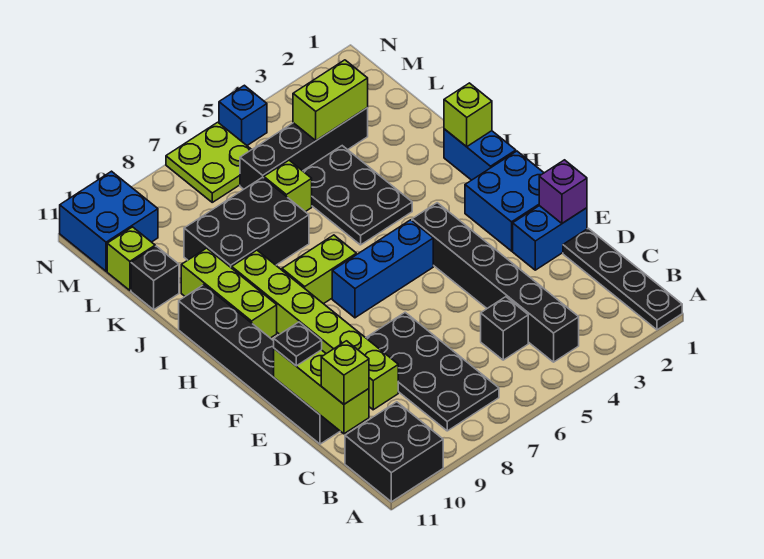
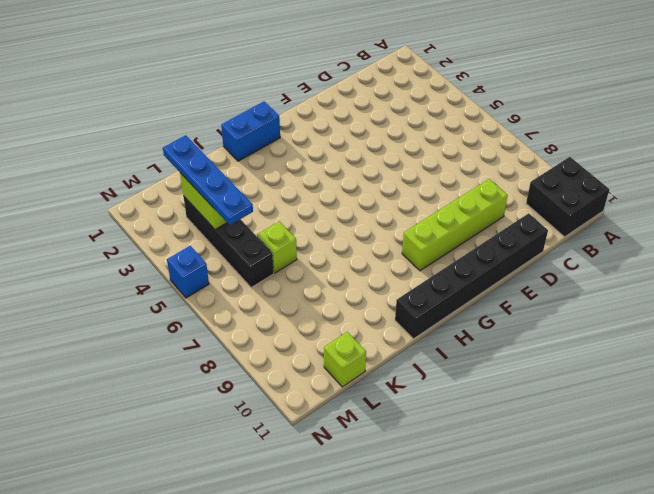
lime brick D9:G9 level 1 -> lime brick D9:I9 level 1
blue plate L2:L5 level 3 -> none
none -> black plate A1:D1 level 1
none -> black brick B4:G4 level 1
none -> black plate B7:E8 level 1

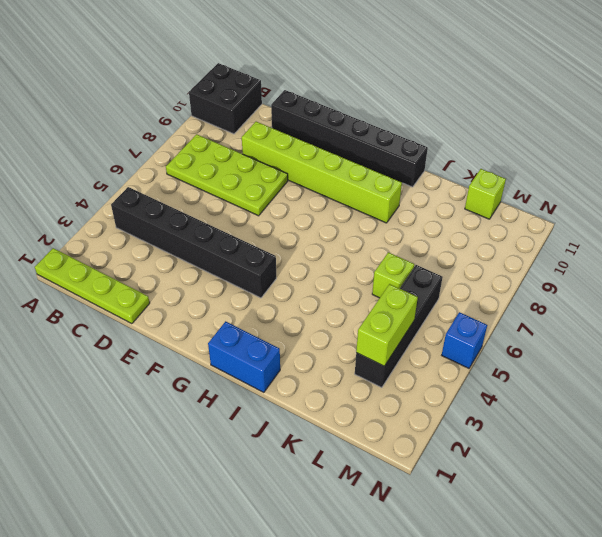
lime plate A1:D1 level 1 -> black plate A1:D1 level 1
lime plate B7:E8 level 1 -> black plate B7:E8 level 1
none -> black brick C5 level 1
none -> blue brick E1:E2 level 1
none -> blue brick F1:G2 level 1

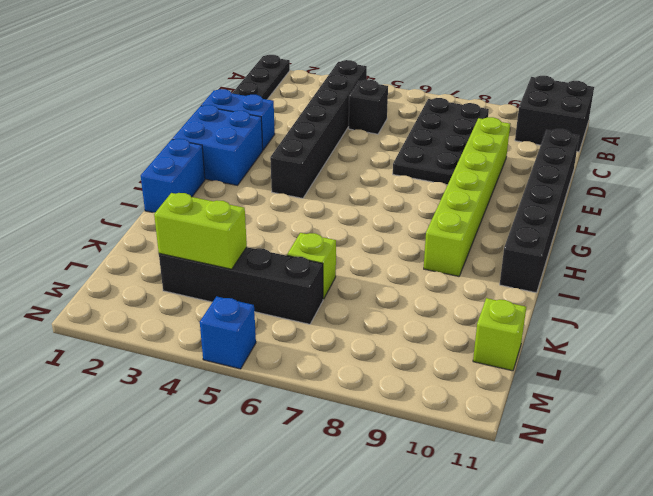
none -> blue brick G5:G7 level 1
none -> lime brick H7:H8 level 1
none -> lime brick H10:J10 level 1

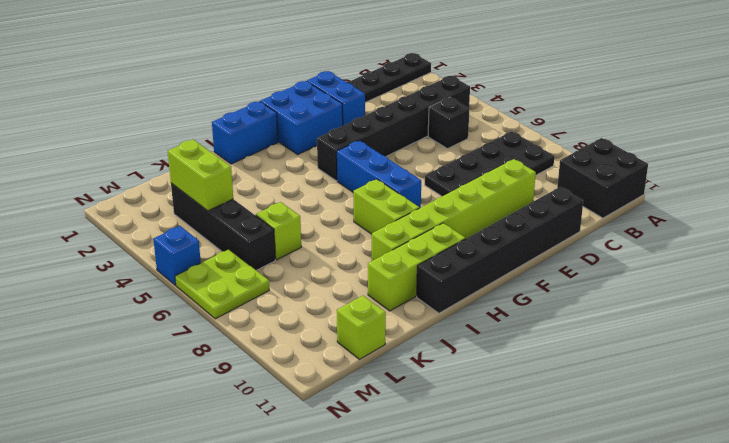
none -> black plate I4:K5 level 1
none -> black brick J7:K9 level 1
none -> black brick K11 level 1

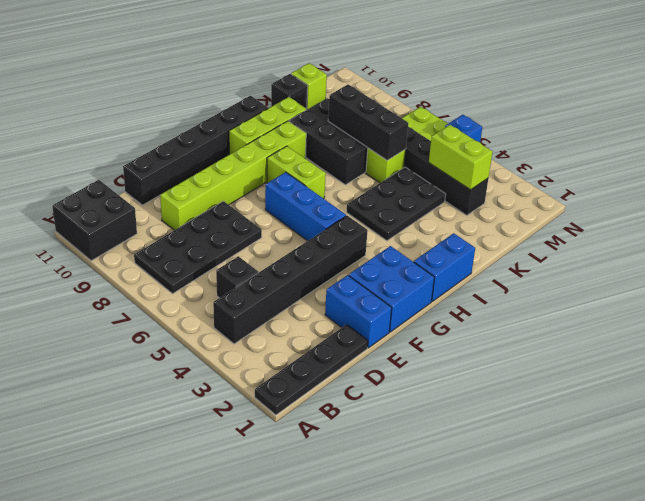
black brick K6:K8 level 2 -> none
none -> blue brick M10:N11 level 1
none -> lime brick C11:E11 level 2
none -> purple brick E1 level 2

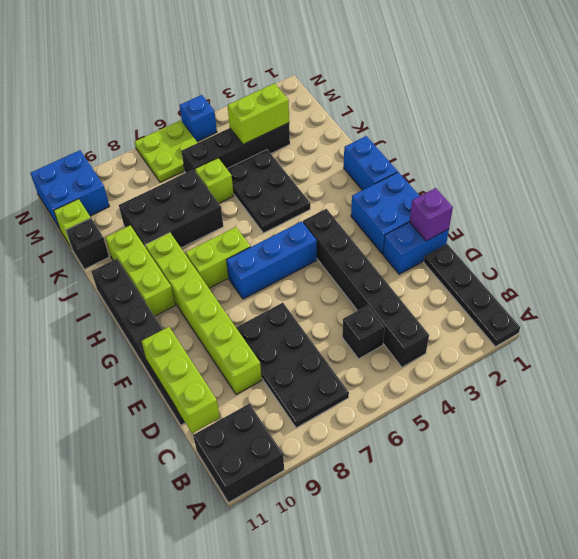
none -> lime brick I1 level 2
none -> lime brick C11 level 3
none -> black plate E11 level 3

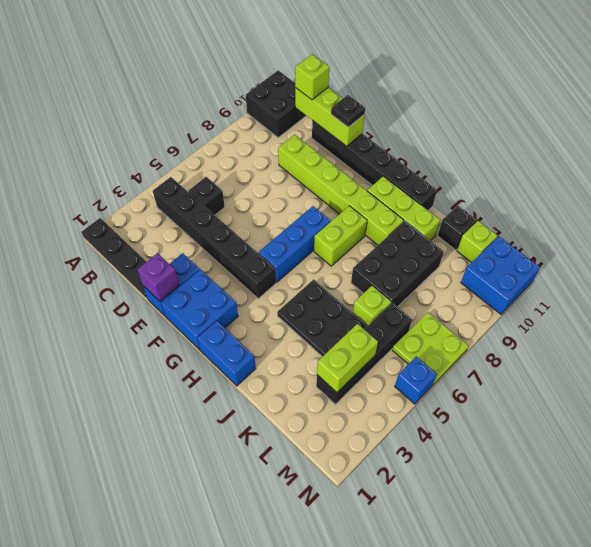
none -> black plate B7:E8 level 1
none -> lime brick I1 level 2

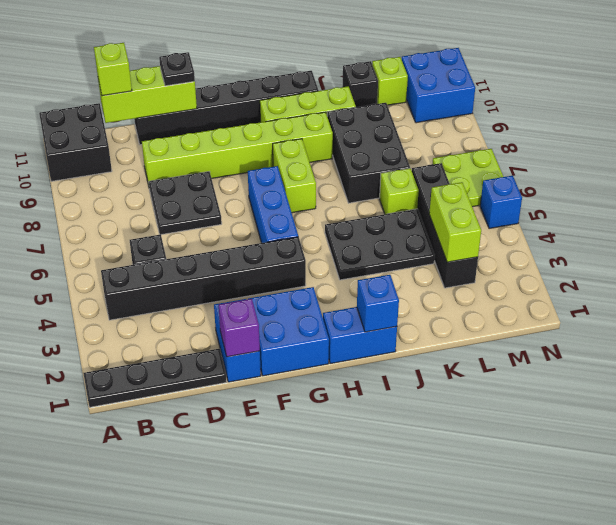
black plate D7:E8 level 1 -> black plate B7:E8 level 1
blue brick I1 level 2 -> lime brick I1 level 2

